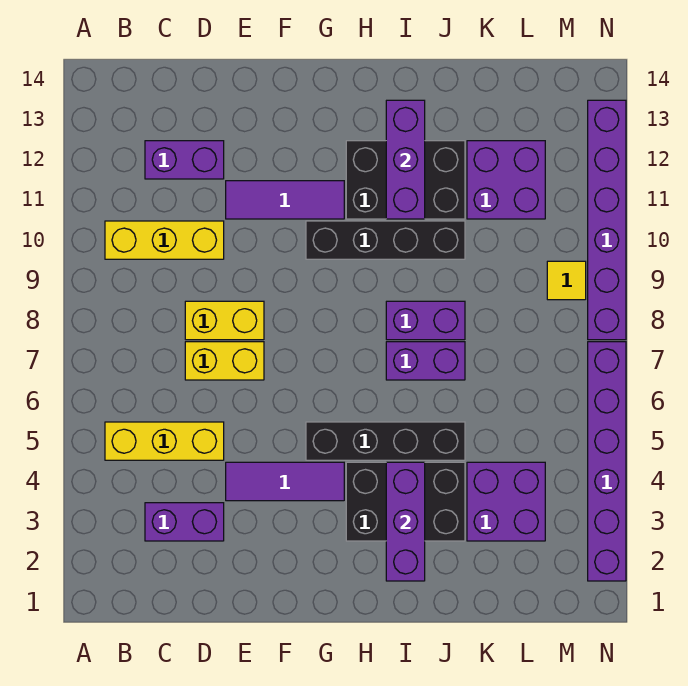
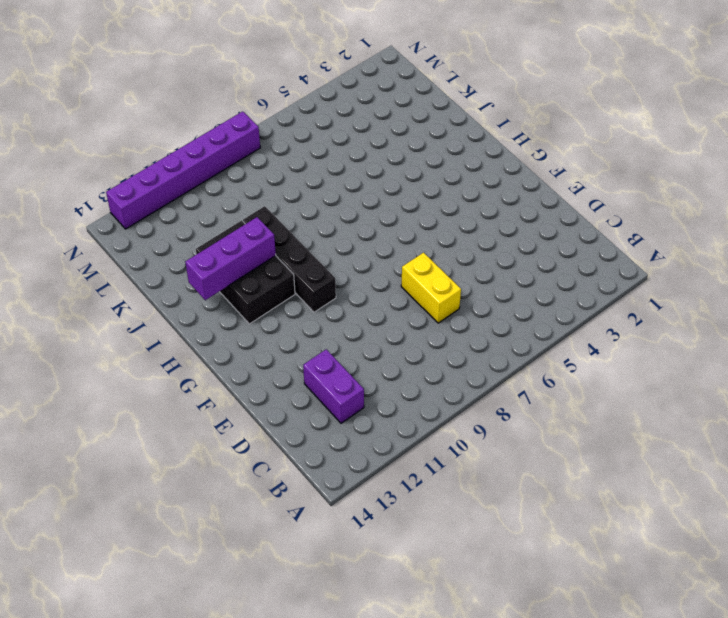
none -> yellow brick B5:D5 level 1
none -> yellow brick B10:D10 level 1
none -> purple brick C3:D3 level 1

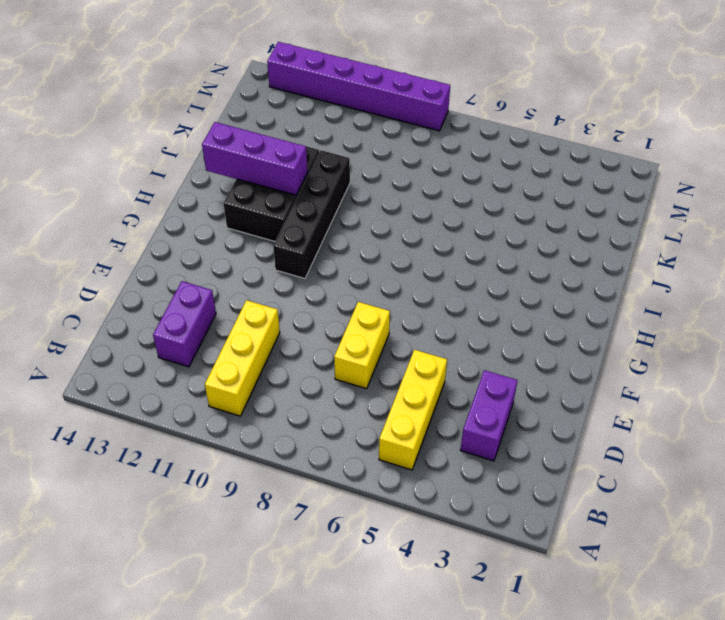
none -> yellow brick D8:E8 level 1
none -> purple tile E4:G4 level 1
none -> purple tile E11:G11 level 1

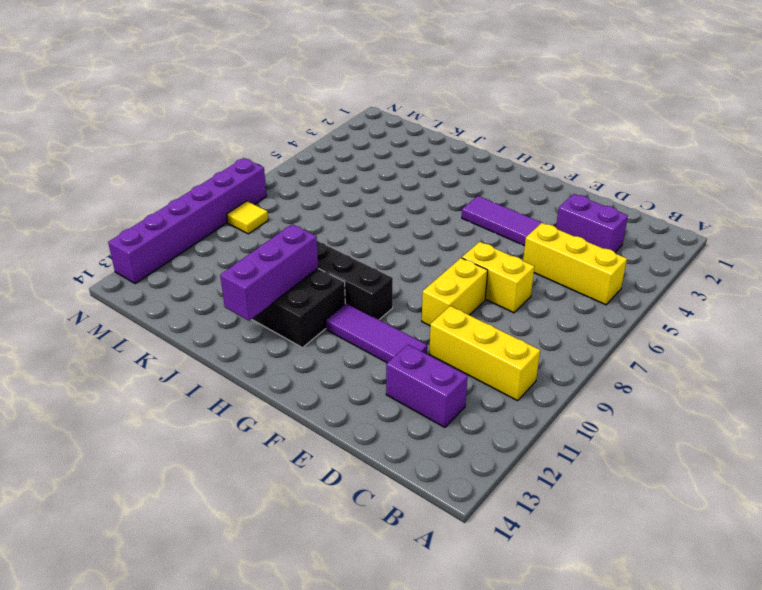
yellow brick E8:E9 level 1 -> yellow brick D8:E8 level 1
none -> black brick G5:J5 level 1
none -> black brick H3:J4 level 1
none -> purple brick I7:J7 level 1

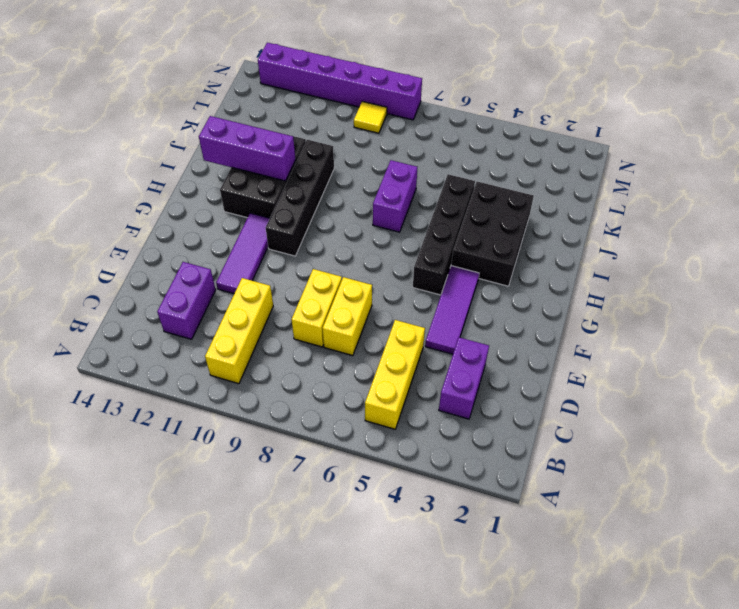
none -> purple brick I8:J8 level 1
none -> purple brick K3:L4 level 1
none -> purple brick K11:L12 level 1

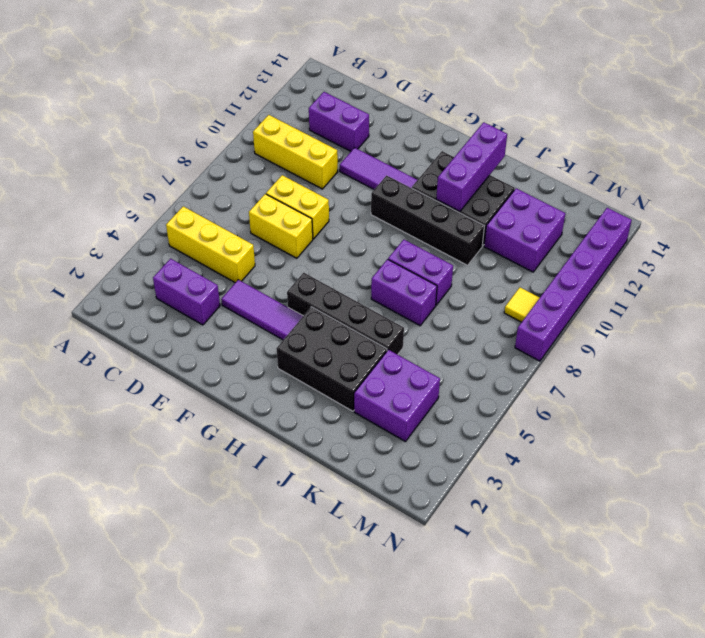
none -> purple brick N2:N7 level 1
none -> purple brick I2:I4 level 2

